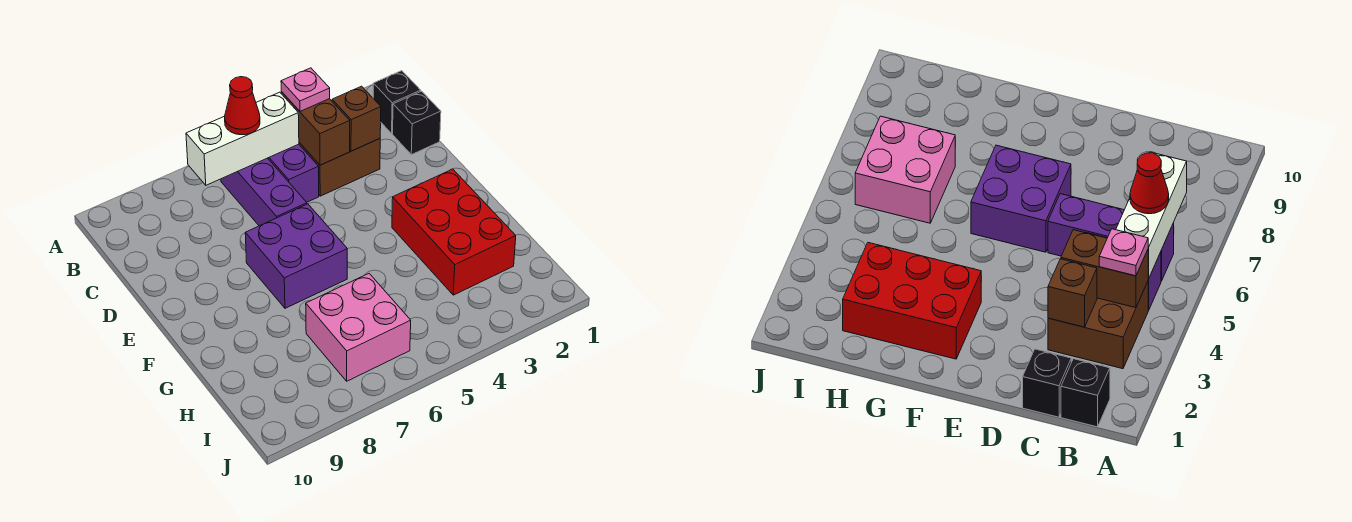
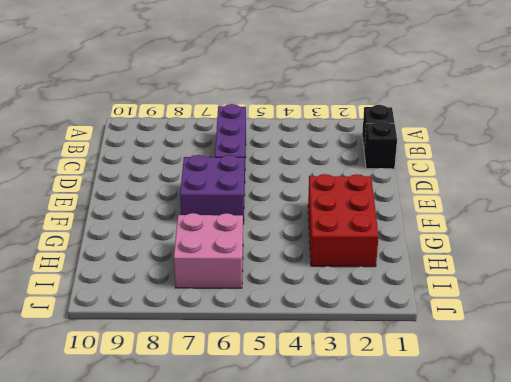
none -> brown brick B3:C4 level 1
none -> purple brick B5:C5 level 1
none -> brown brick B4:C4 level 2

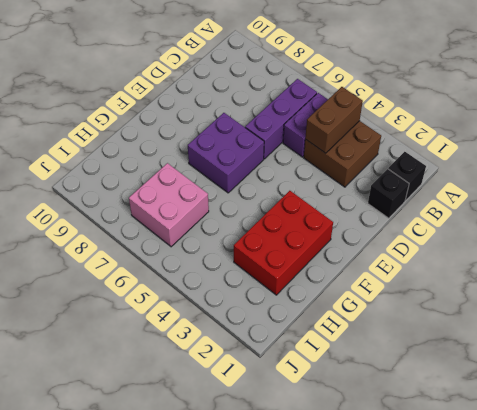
none -> white brick B5:B7 level 2
none -> brown brick C3 level 2
none -> pink plate B4 level 3

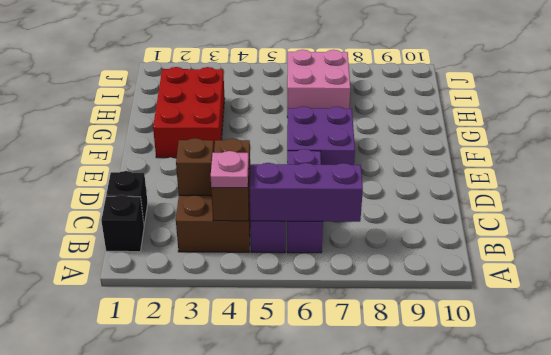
purple brick B5:B7 level 2 -> white brick B5:B7 level 2
none -> red cone B6 level 3

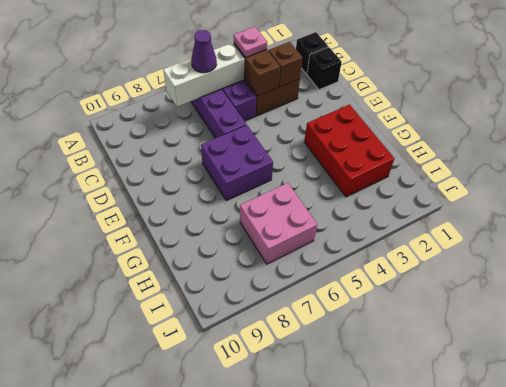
purple cone B6 level 3 -> red cone B6 level 3

